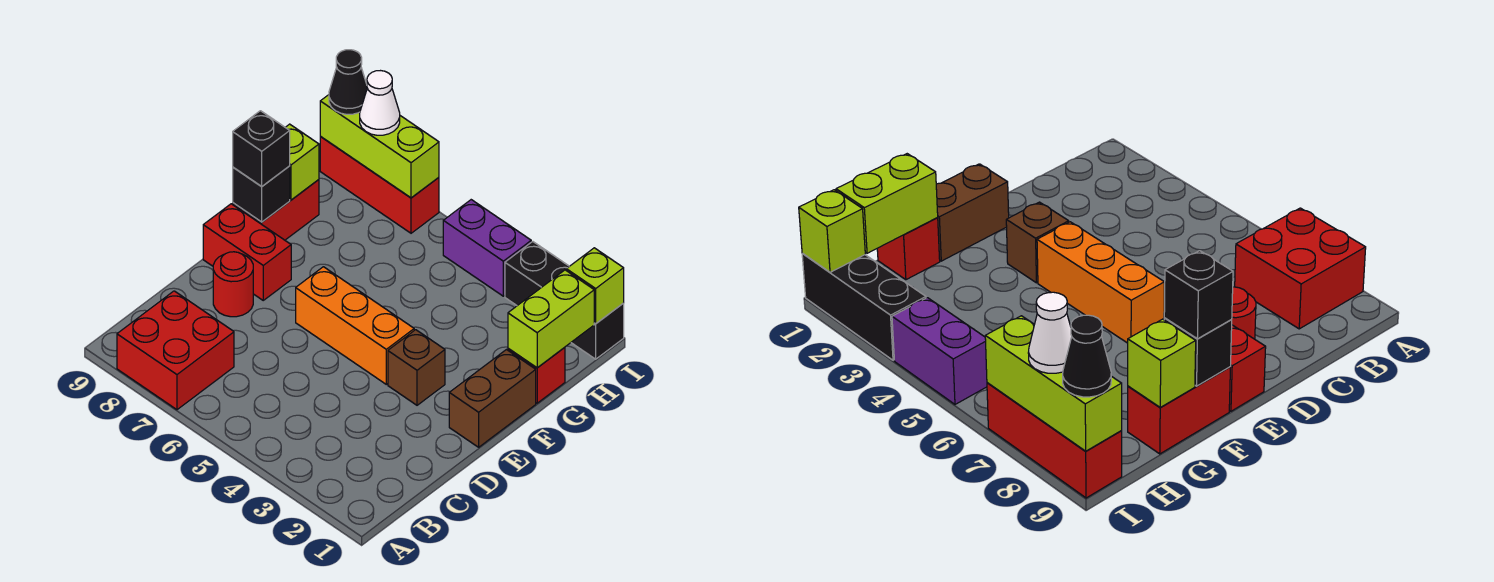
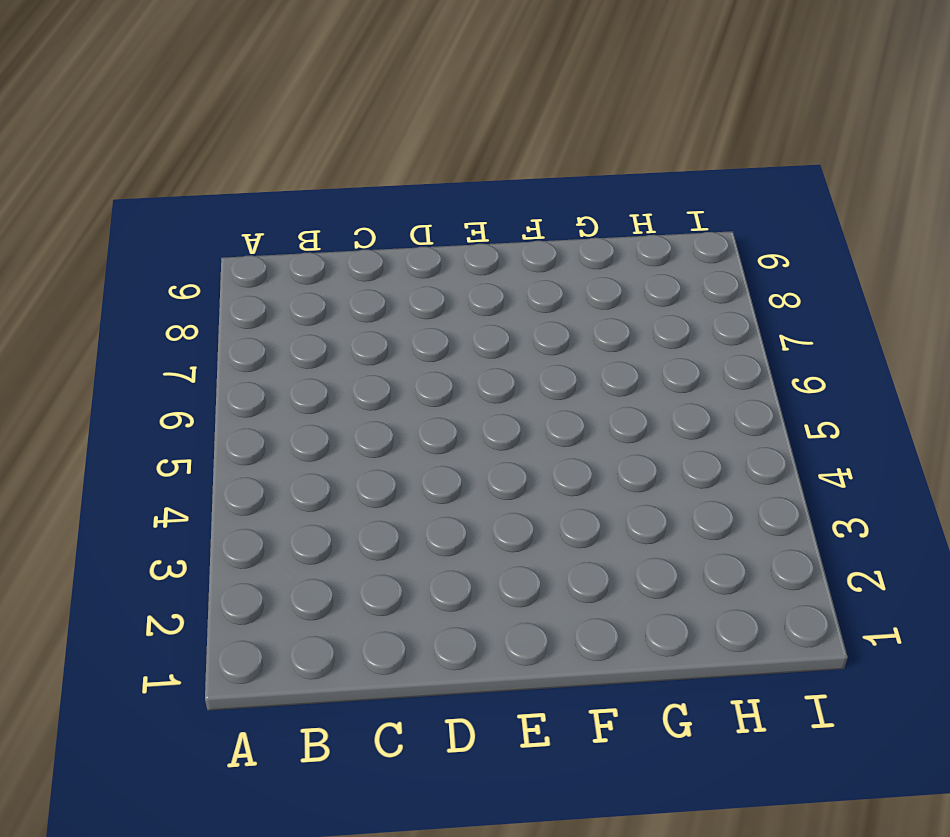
none -> red brick A7:B8 level 1
none -> red round brick D8 level 1
none -> brown brick E1:F1 level 1

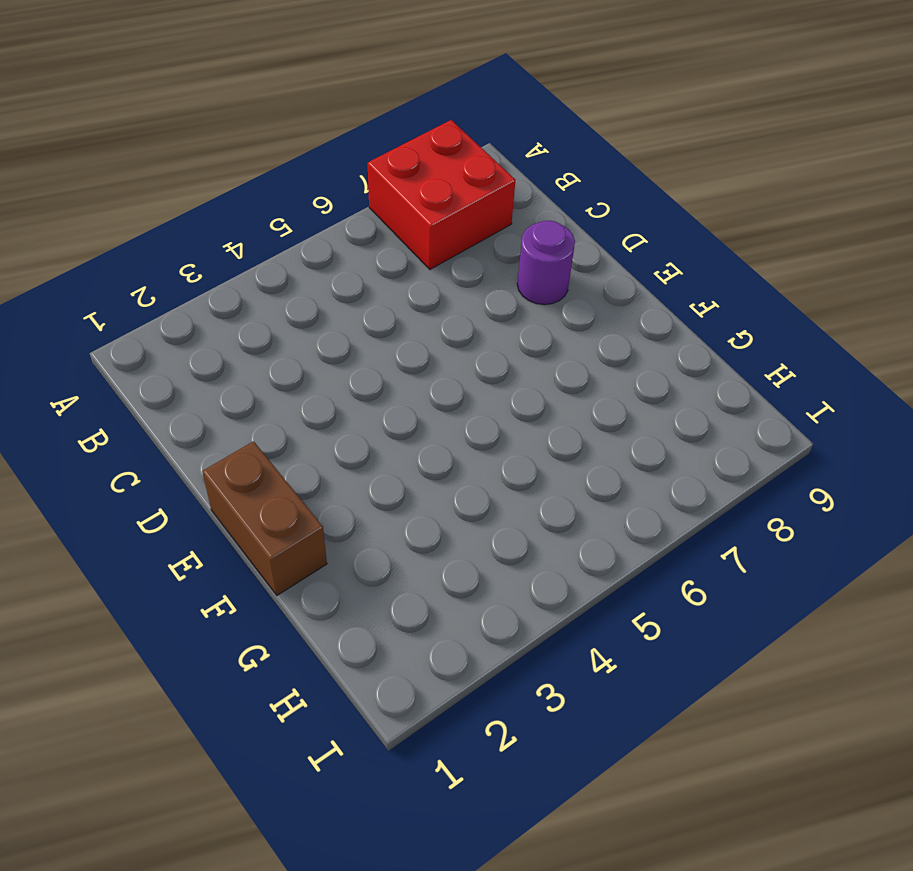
purple round brick D8 level 1 -> red round brick D8 level 1
none -> brown brick E3 level 1
none -> orange brick E4:E6 level 1
none -> red brick E8:E9 level 1

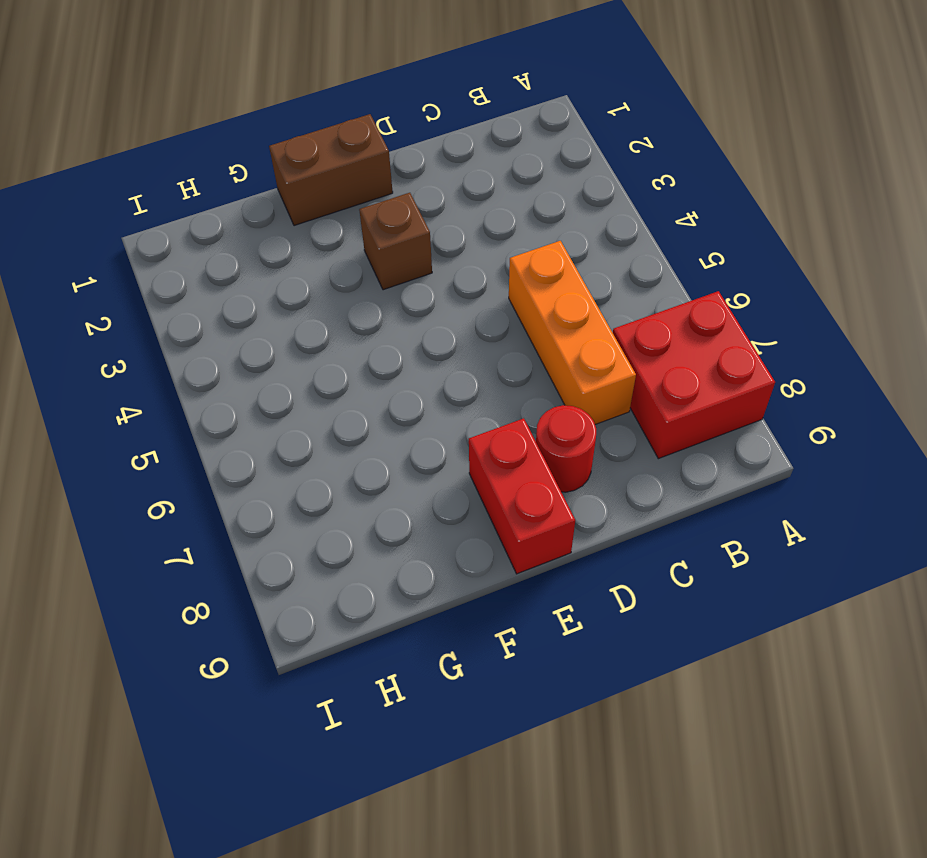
orange brick C5:C7 level 1 -> orange brick E4:E6 level 1
none -> red brick F9:G9 level 1
none -> red brick G1 level 1
none -> black brick I1:I3 level 1

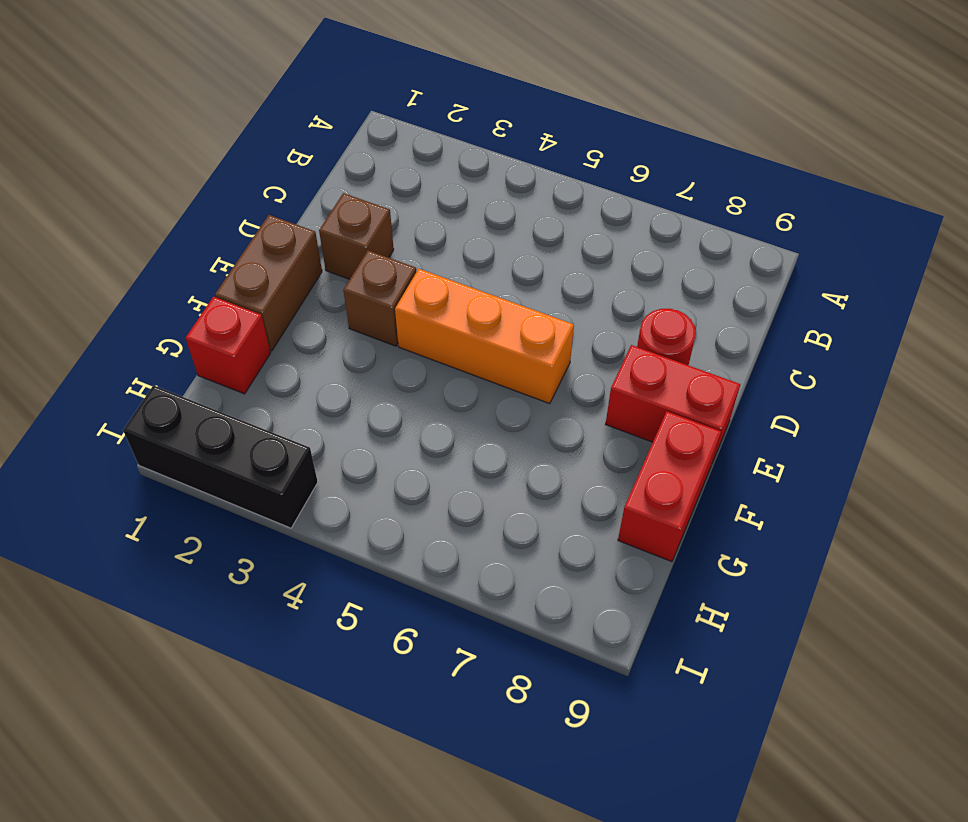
brown brick D2 level 1 -> none
none -> red brick A7:B8 level 1
none -> purple brick I4:I5 level 1
none -> red brick I7:I9 level 1

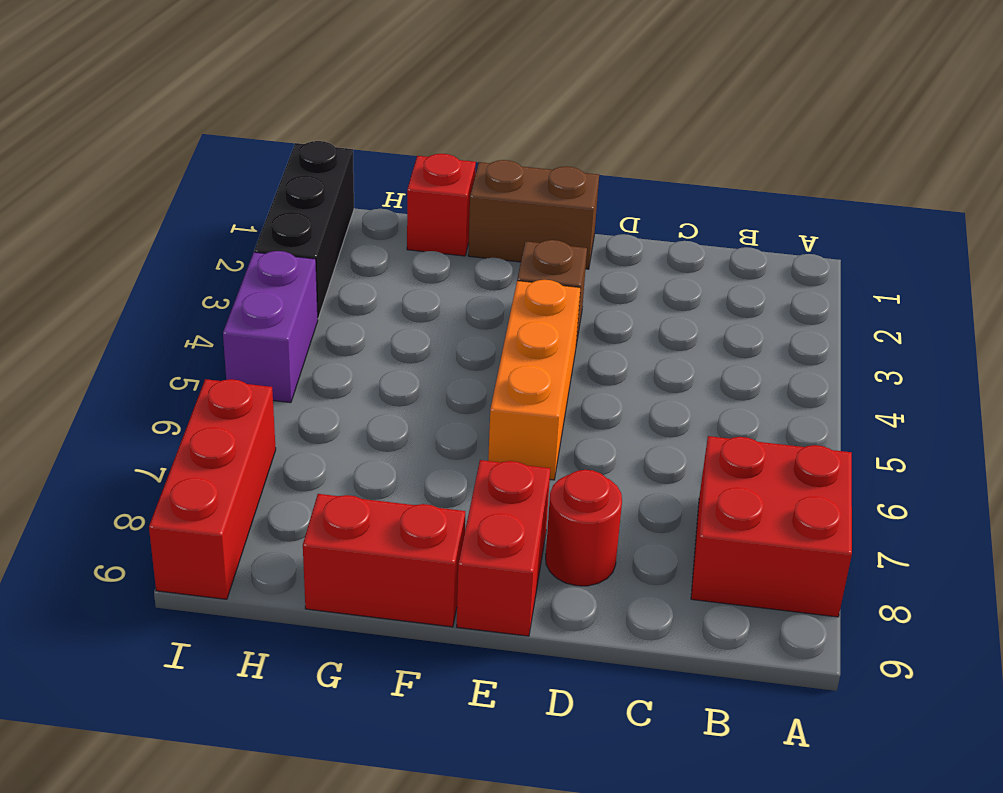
none -> black brick F9 level 2
none -> lime brick G1:H1 level 2
none -> lime brick G9 level 2

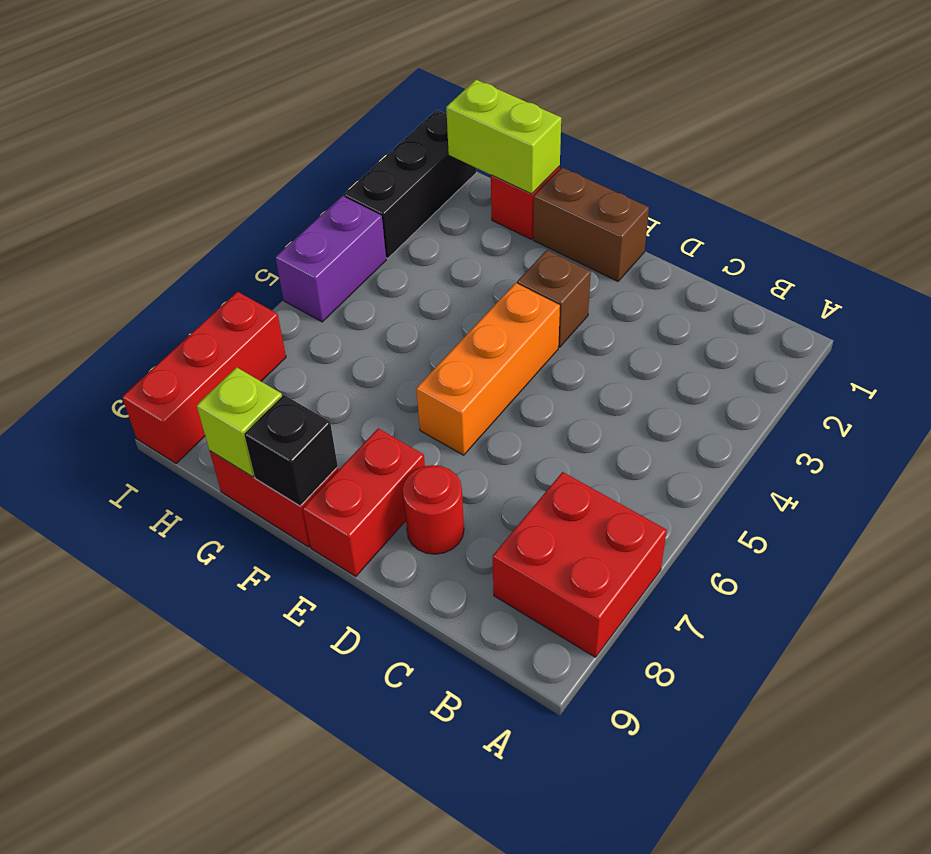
none -> lime brick I1 level 2
none -> lime brick I7:I9 level 2
none -> black brick F9 level 3

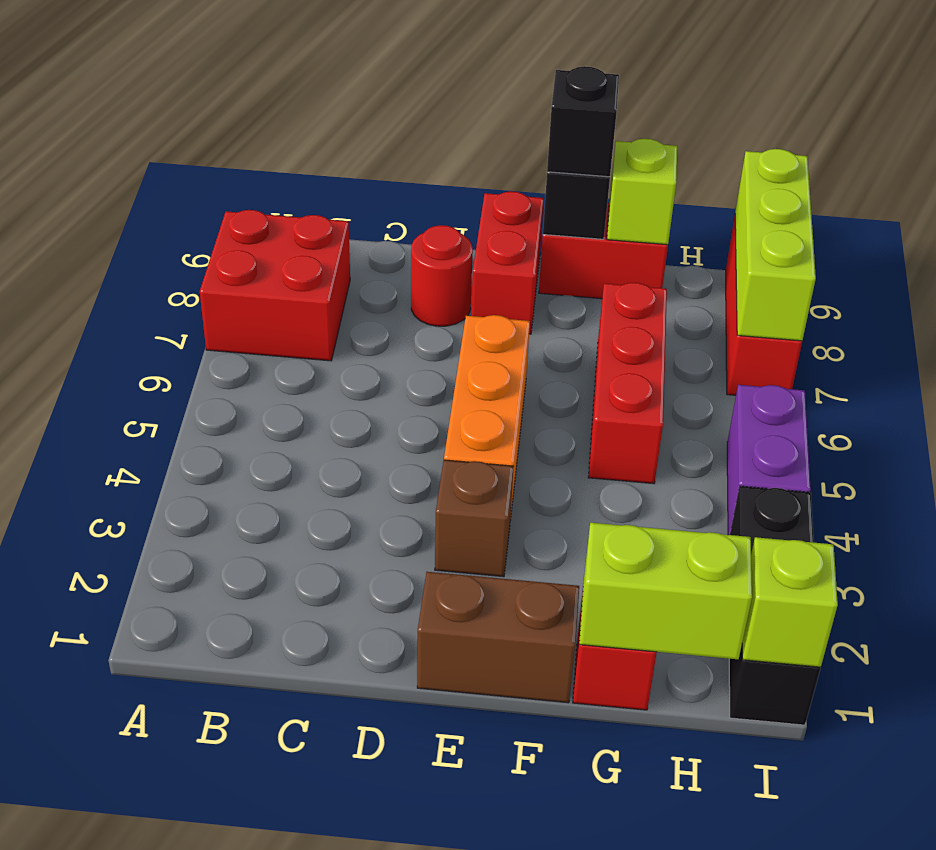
red brick G5:G7 level 1 -> none
none -> white cone I8 level 3
none -> black cone I9 level 3

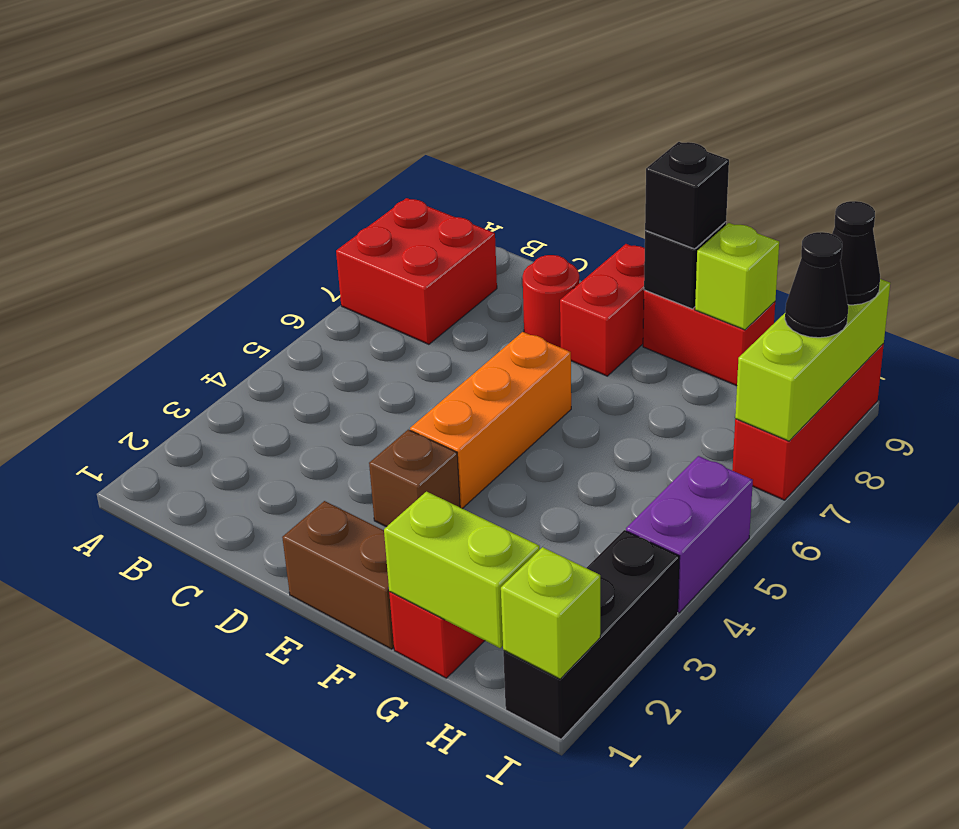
black cone I8 level 3 -> white cone I8 level 3

